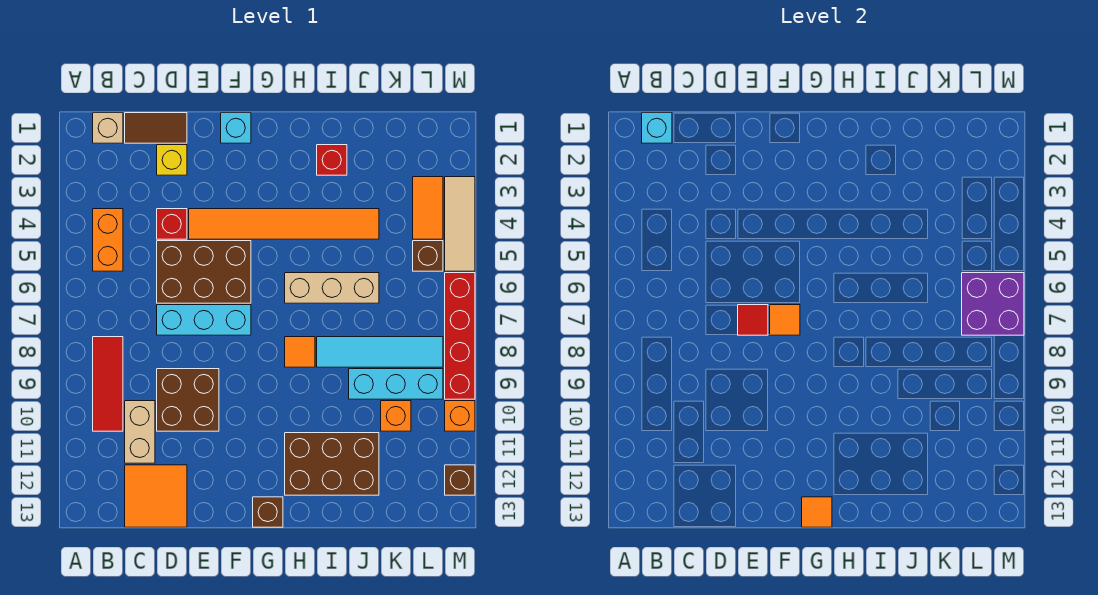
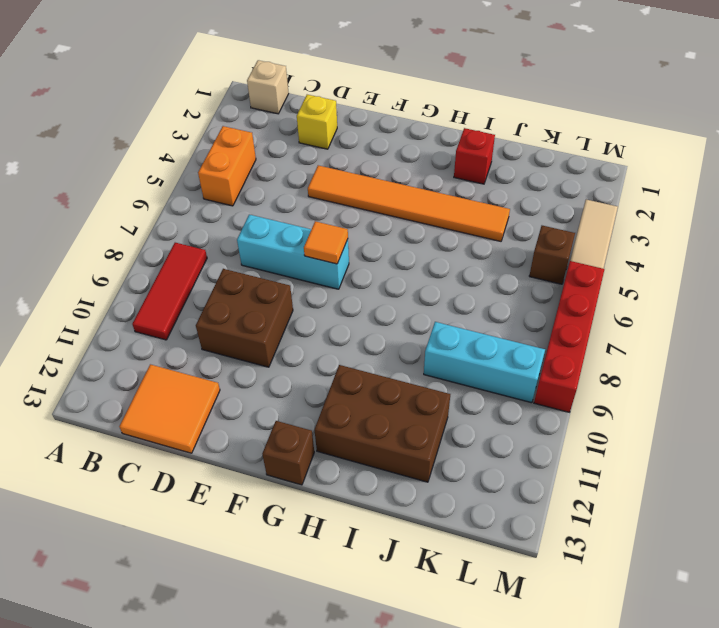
none -> brown tile C1:D1 level 1
none -> tan brick C10:C11 level 1
none -> red brick D4 level 1
none -> brown brick D5:F6 level 1

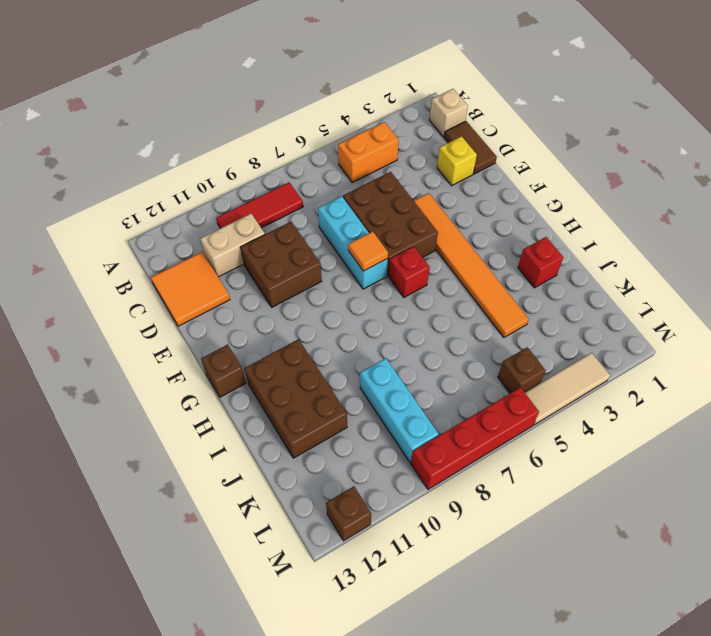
red brick G6 level 1 -> red brick D4 level 1
none -> cyan brick F1 level 1
none -> tan brick H6:J6 level 1
none -> orange tile H8 level 1
none -> cyan tile I8:L8 level 1

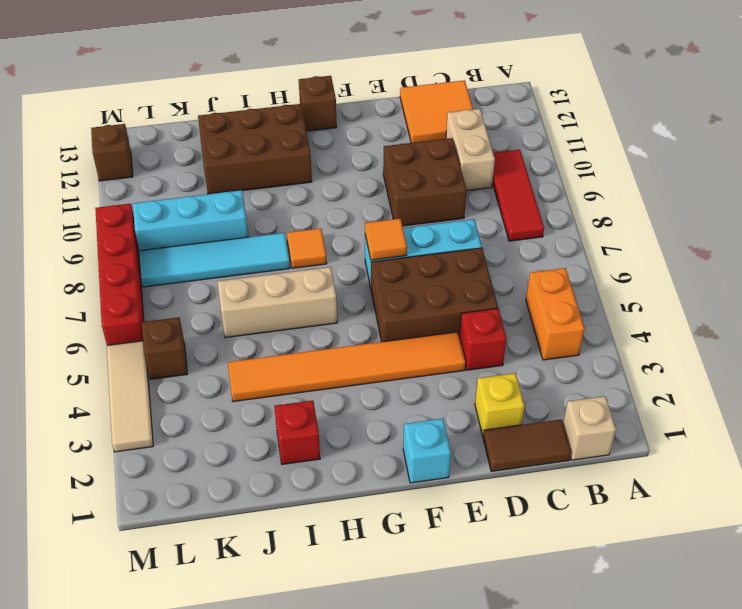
none -> orange brick K10 level 1
none -> orange tile L3:L4 level 1
none -> orange brick M10 level 1
none -> cyan brick B1 level 2

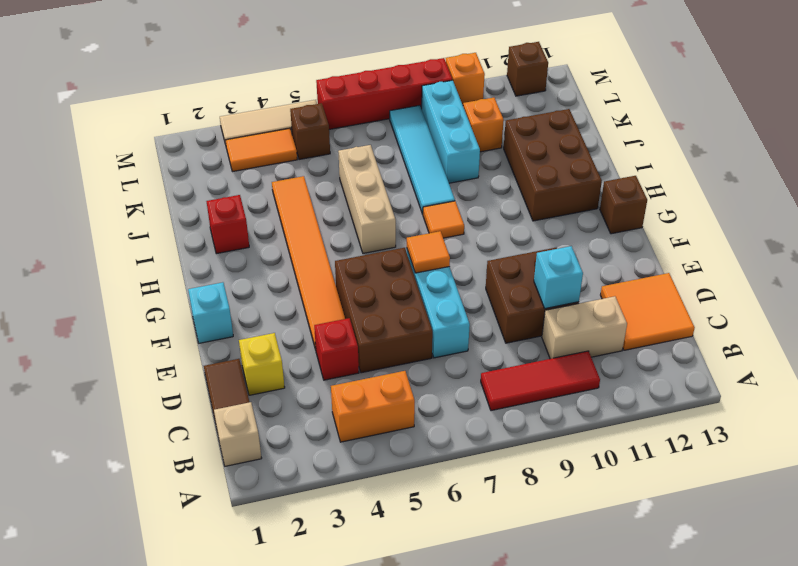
cyan brick D10 level 2 -> cyan brick B1 level 2
none -> red tile E7 level 2
none -> orange tile G13 level 2
none -> purple brick L6:M7 level 2

